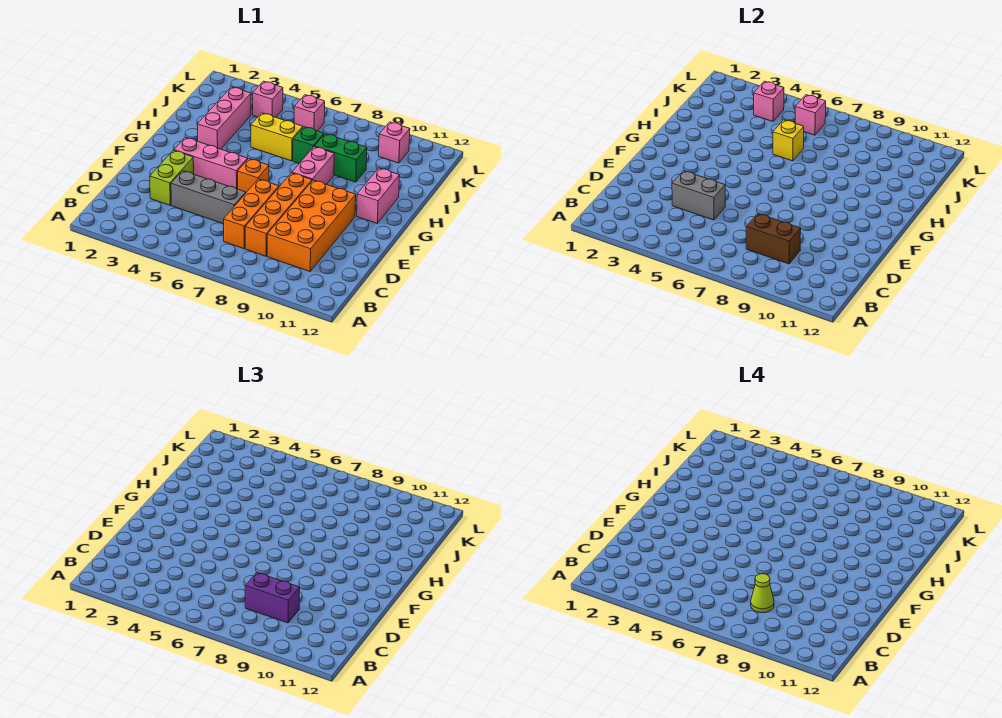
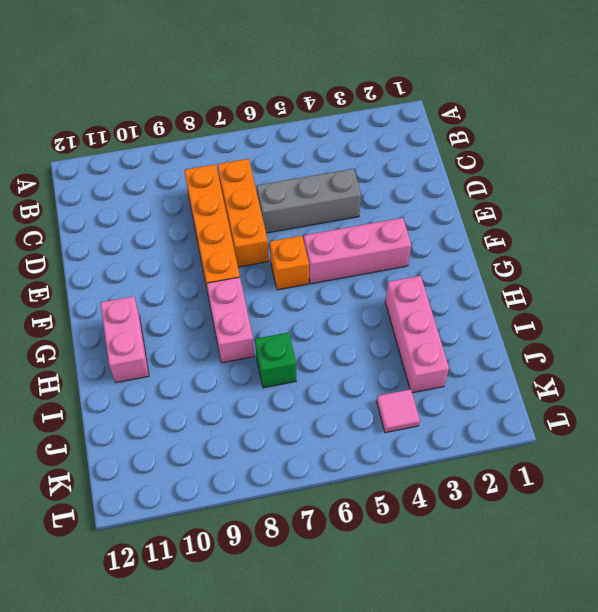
pink tile K4 level 1 -> pink brick K4 level 1
none -> orange brick C9:F10 level 1
none -> lime brick D3:E3 level 1
none -> yellow brick I5:I6 level 1

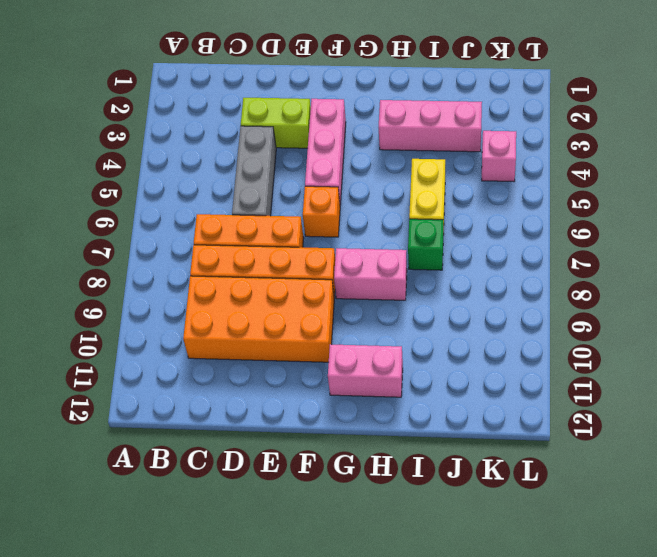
none -> green brick I8:I9 level 1
none -> pink brick K6 level 1
none -> pink brick K10 level 1

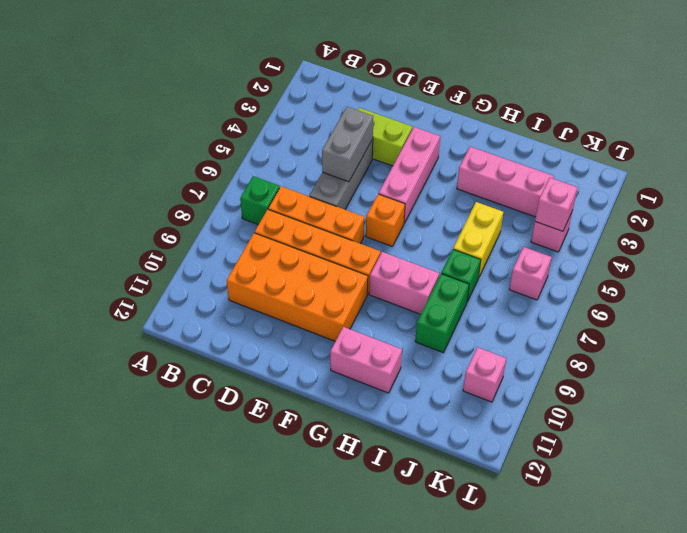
green brick B7 level 1 -> none
none -> brown brick C8:C9 level 2
none -> yellow brick I6 level 2
none -> pink brick K6 level 2

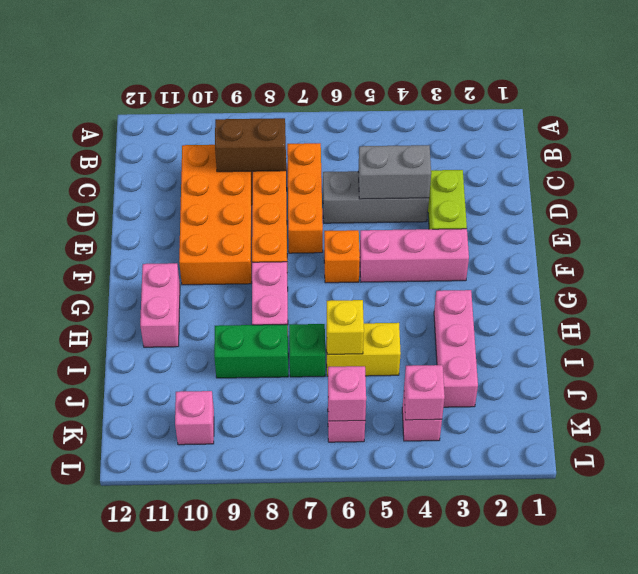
none -> purple brick C8:C9 level 3
none -> lime cone C8 level 4

